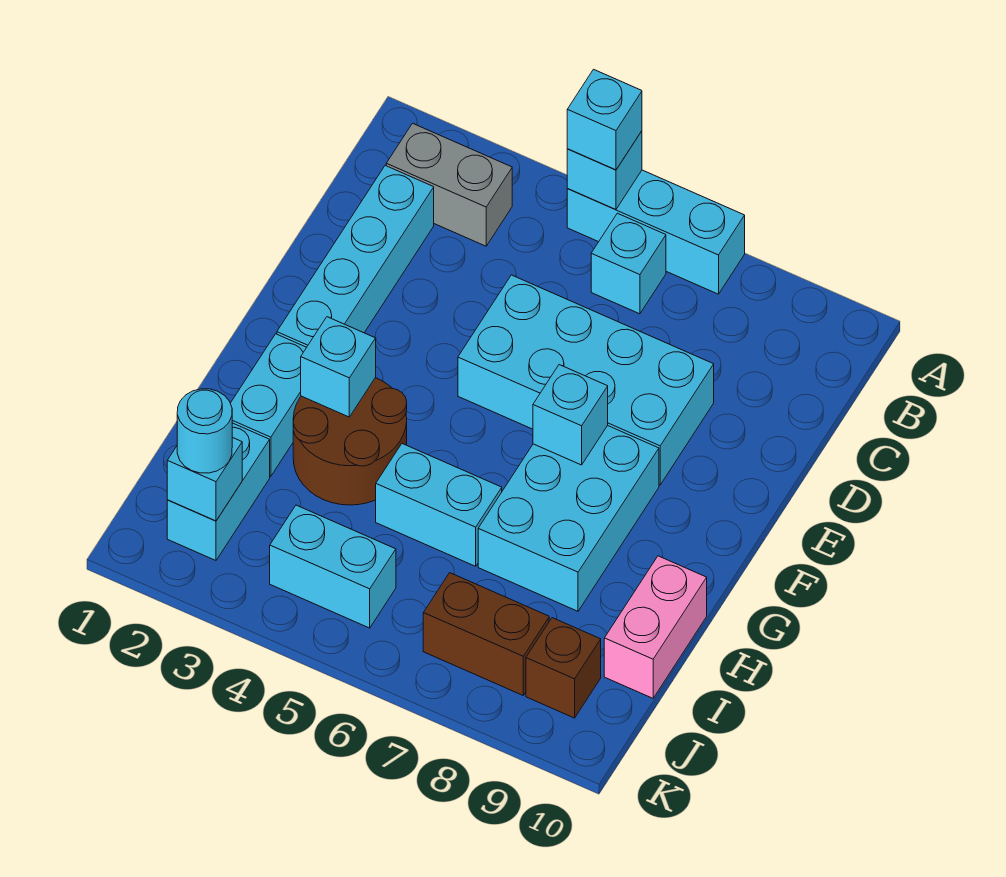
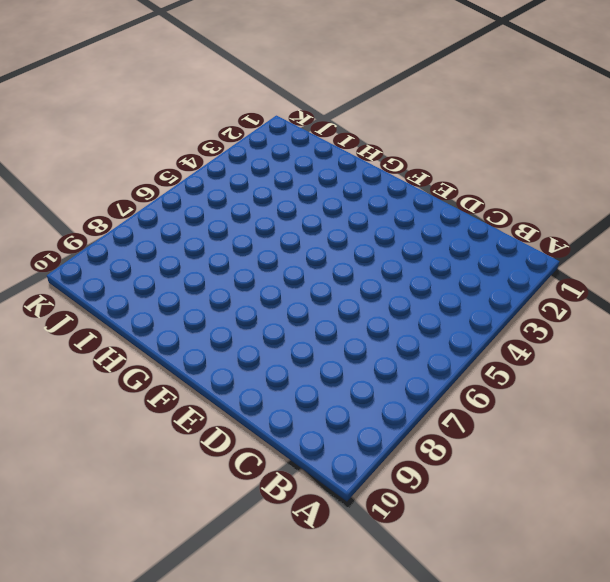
none -> cyan brick A5:A7 level 1
none -> grey brick B2:B3 level 1
none -> cyan brick B6 level 1

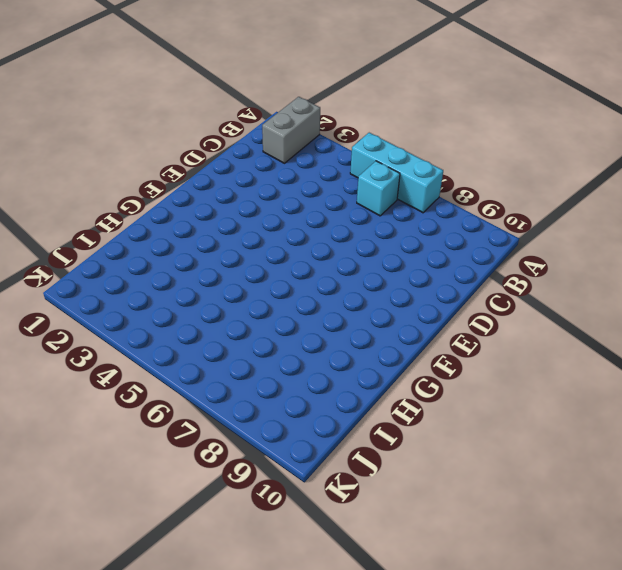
grey brick A2:B2 level 1 -> grey brick B2:B3 level 1
none -> cyan brick C2:F2 level 1
none -> cyan brick D5:E8 level 1
none -> cyan brick F7:H8 level 1

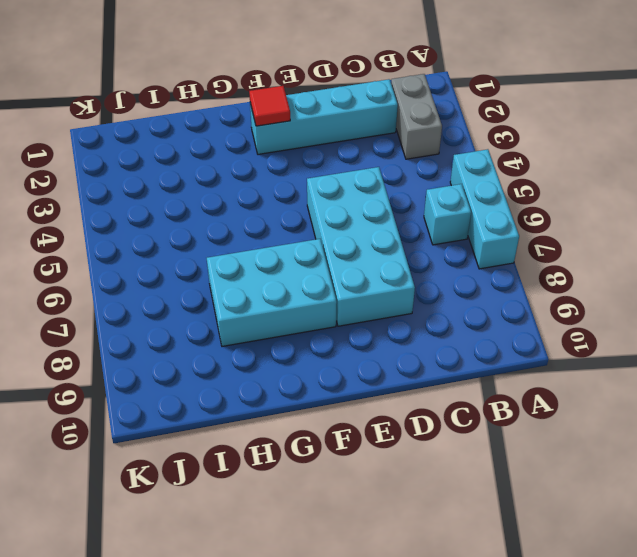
red tile F2 level 2 -> none
none -> cyan brick G2:H2 level 1
none -> brown round brick G3:H4 level 1
none -> cyan brick H5:H6 level 1

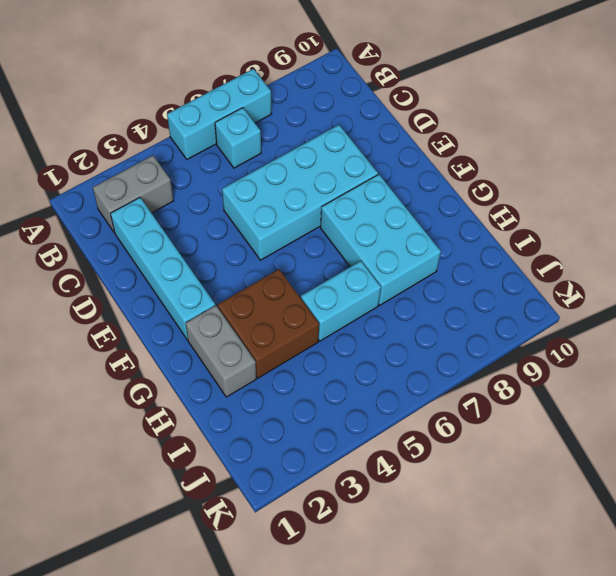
grey brick G2:H2 level 1 -> cyan brick G2:H2 level 1
brown brick G3:H4 level 1 -> brown round brick G3:H4 level 1
none -> pink brick H10:I10 level 1
none -> cyan brick I2:J2 level 1
none -> cyan brick J4:J5 level 1

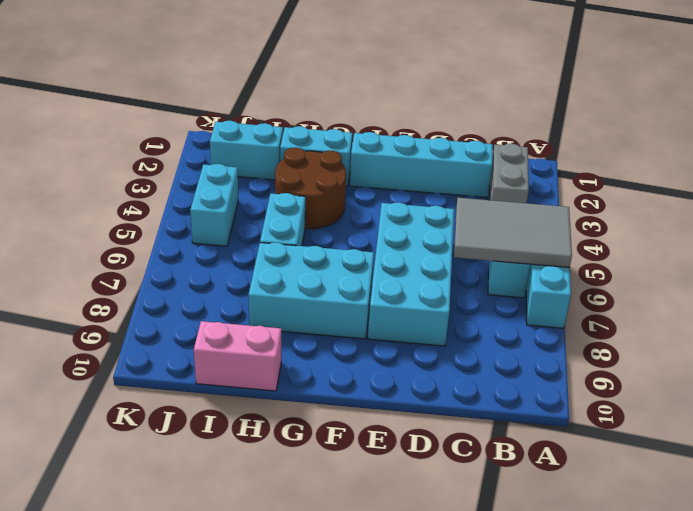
grey tile A5:C6 level 2 -> cyan brick A5 level 2
none -> brown brick J7:J8 level 1
none -> brown brick J9 level 1
none -> cyan brick F7 level 2

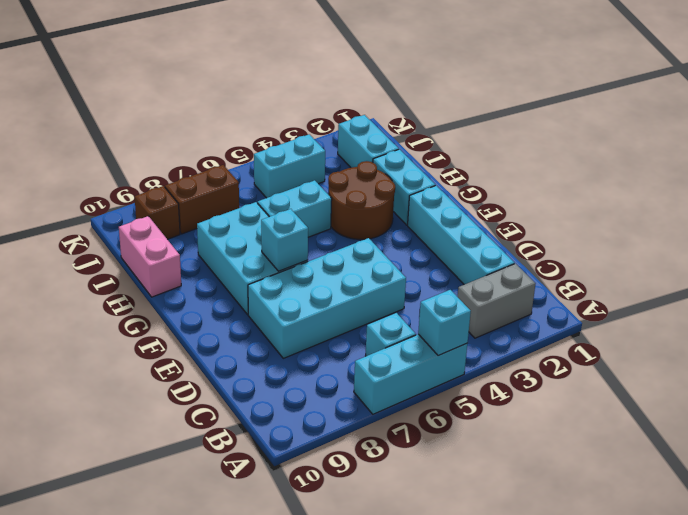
none -> cyan brick G3 level 2
none -> cyan brick J2 level 2
none -> cyan brick A5 level 3

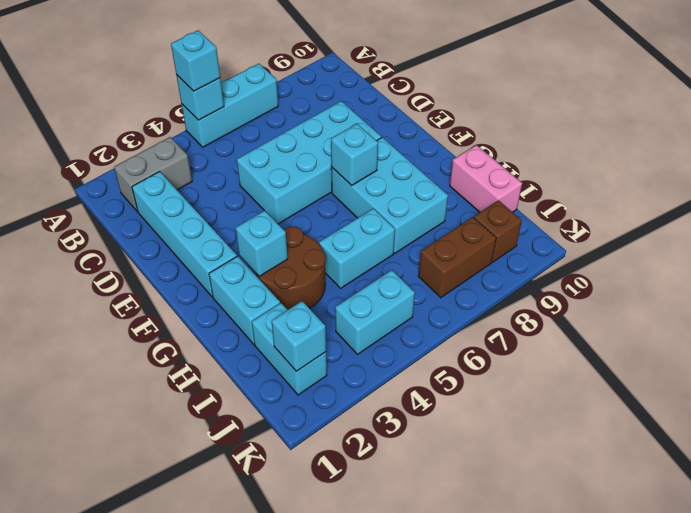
none -> cyan brick B6 level 1
none -> cyan round brick J2 level 3

